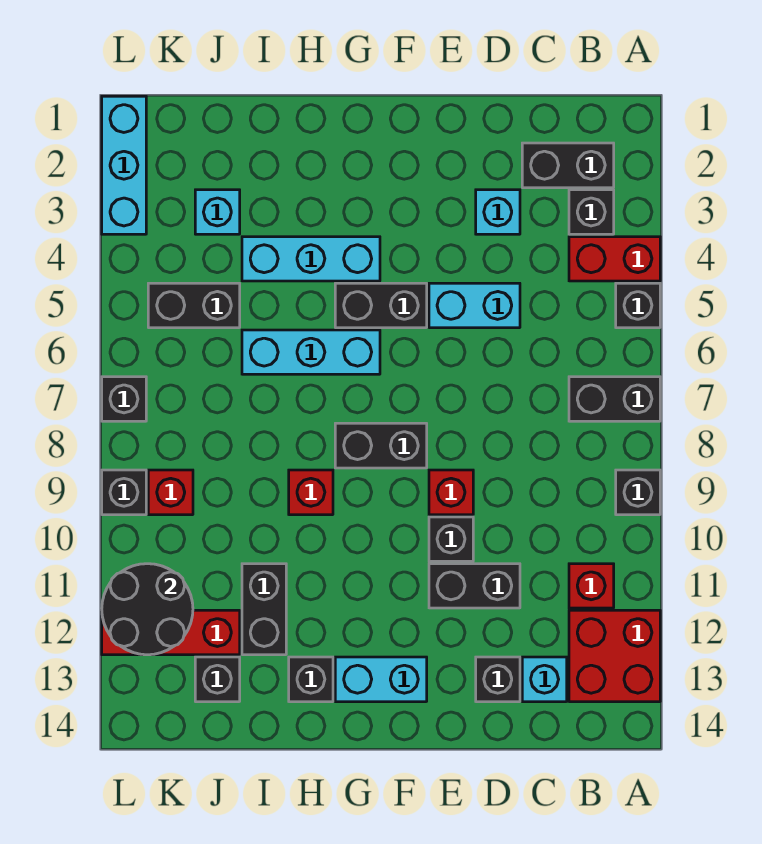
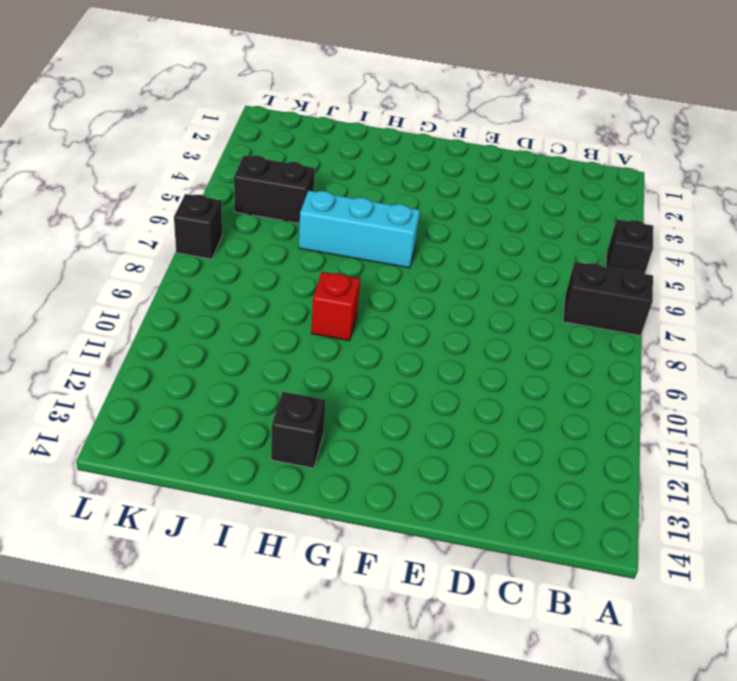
none -> red brick A4:B4 level 1
none -> black brick A9 level 1
none -> red brick A12:B13 level 1
none -> black brick B2:C2 level 1

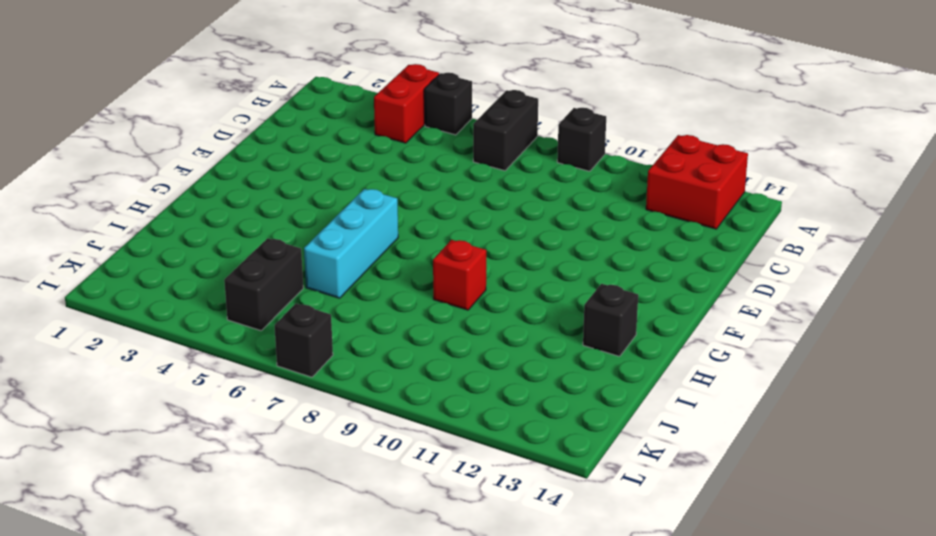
none -> black brick B2:C2 level 1
none -> black brick B3 level 1
none -> red brick B11 level 1
none -> cyan brick C13 level 1

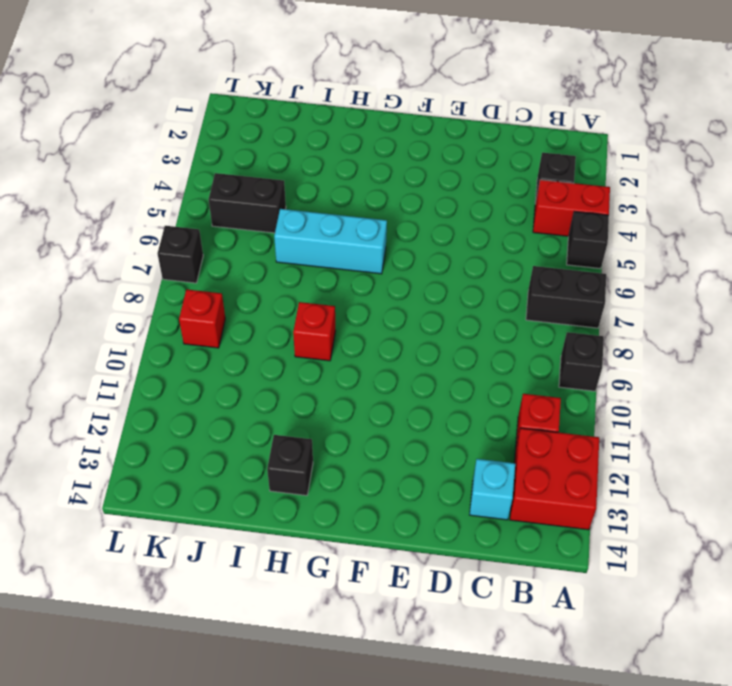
none -> black brick B2:C2 level 1
none -> cyan brick D3 level 1
none -> cyan brick D5:E5 level 1
none -> black brick D11:E11 level 1

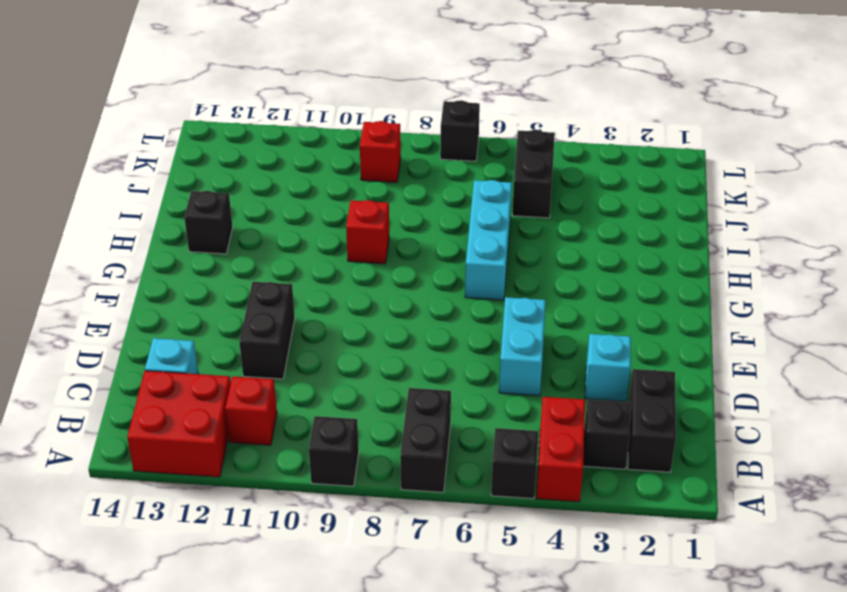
none -> black brick D13 level 1
none -> red brick E9 level 1
none -> black brick E10 level 1
none -> black brick F5:G5 level 1

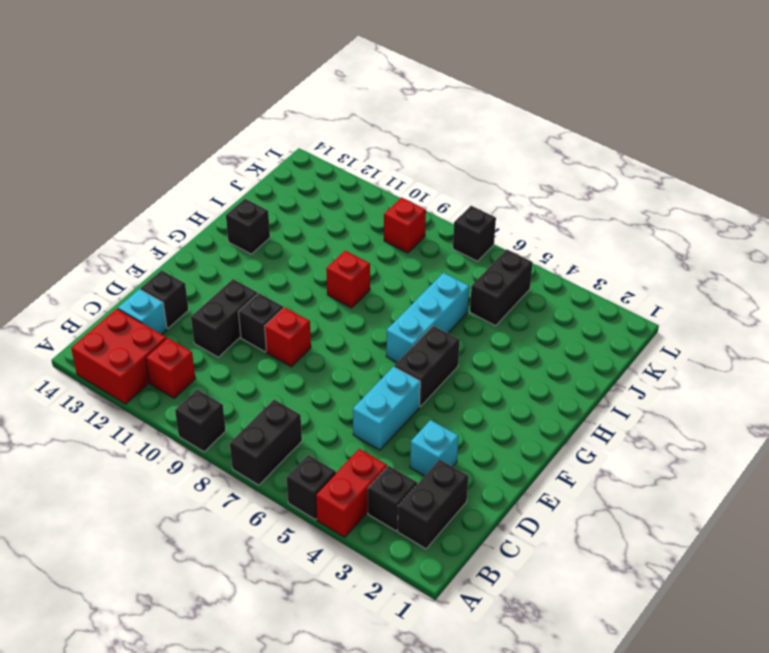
none -> black brick F8:G8 level 1
none -> cyan brick F13:G13 level 1
none -> cyan brick G4:I4 level 1
none -> black brick I11:I12 level 1

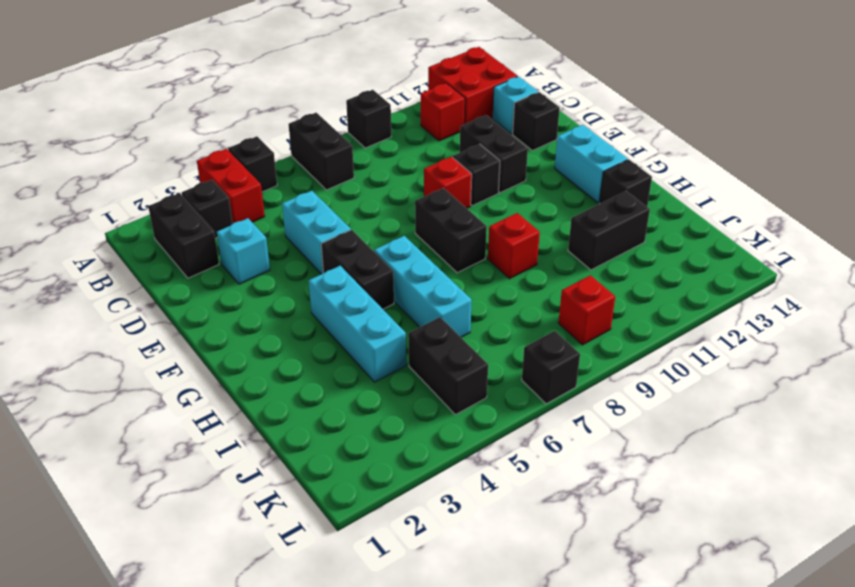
none -> cyan brick J3 level 1
none -> red brick J12:L12 level 1
none -> black brick J13 level 1
none -> cyan brick L1:L3 level 1

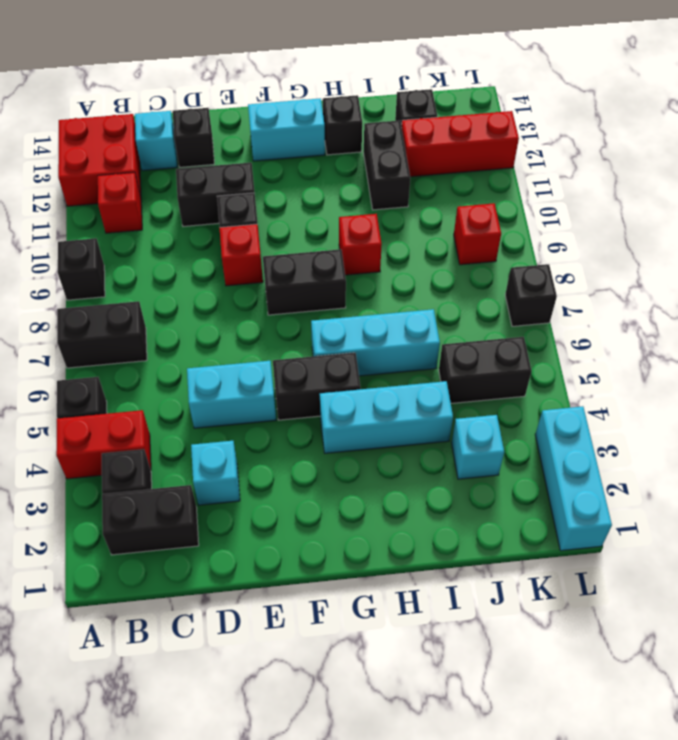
none -> black brick L9 level 1
none -> black round brick K11:L12 level 2

